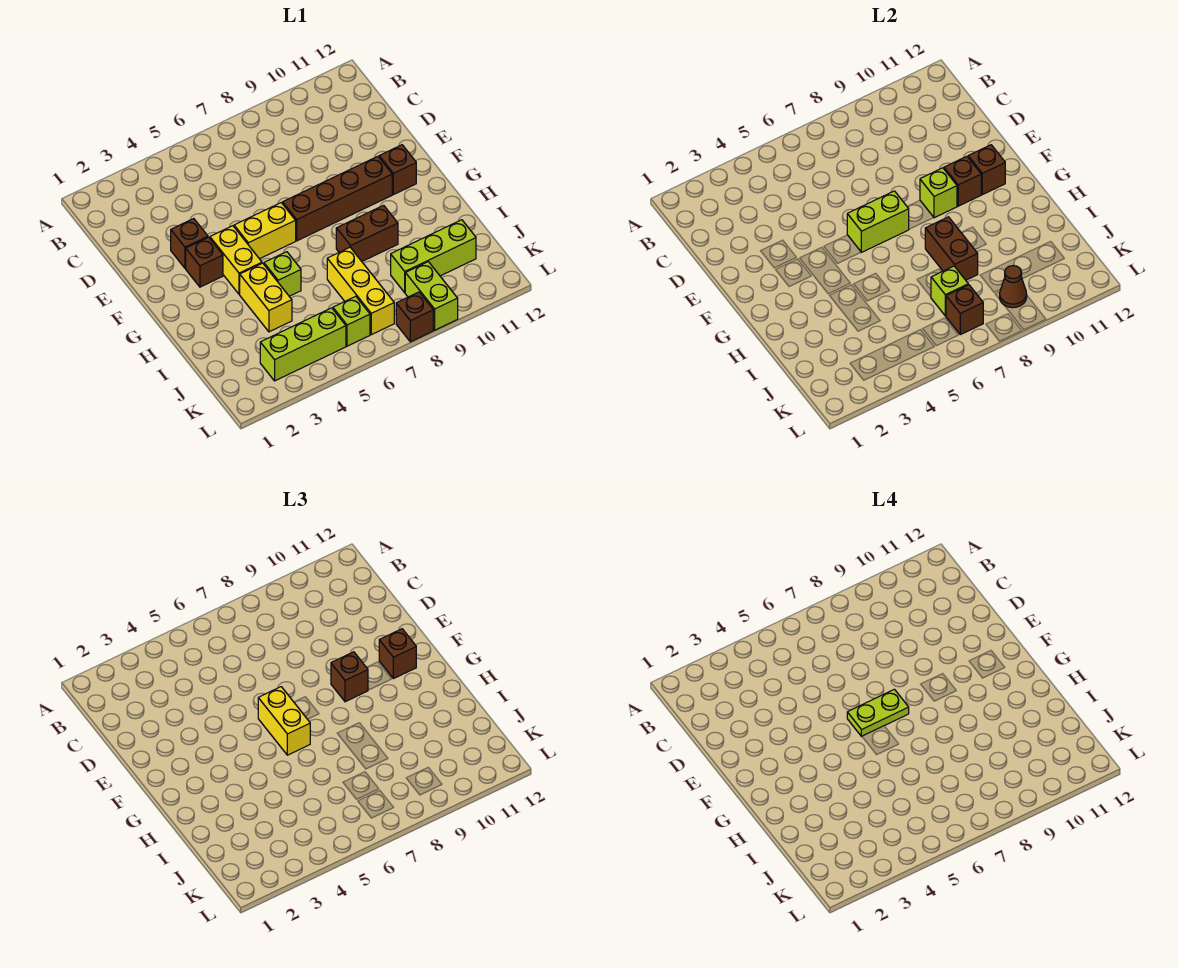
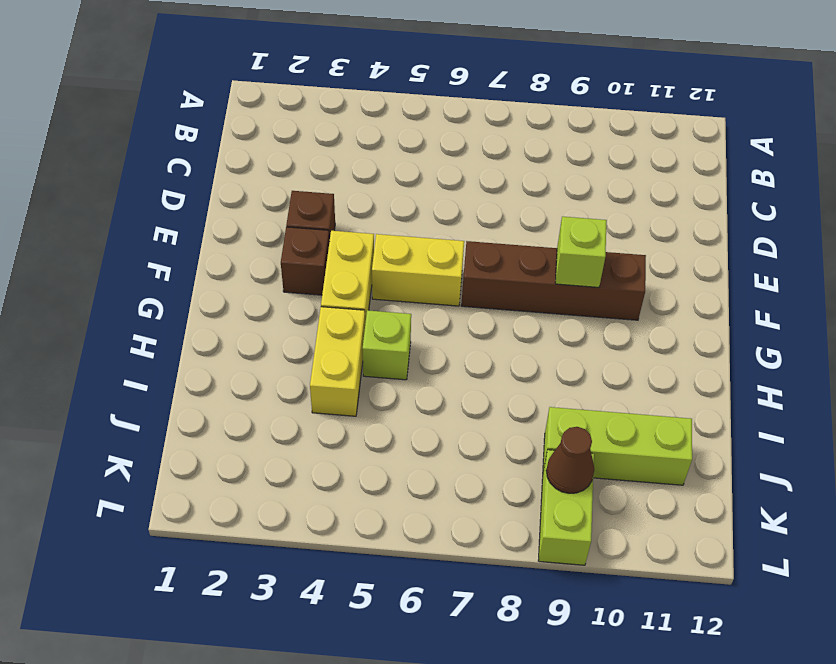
none -> brown brick F11 level 1
none -> brown brick H8:H9 level 1
none -> yellow brick I7:K7 level 1

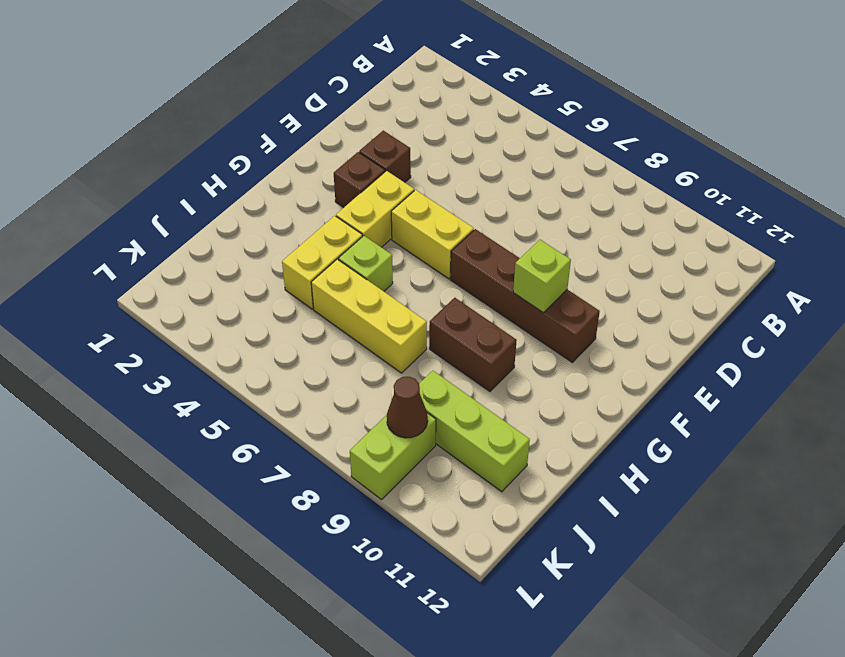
yellow brick I5:I7 level 1 -> yellow brick I7:K7 level 1
none -> brown brick F11 level 1
none -> lime brick K3:K5 level 1
none -> lime brick K6 level 1

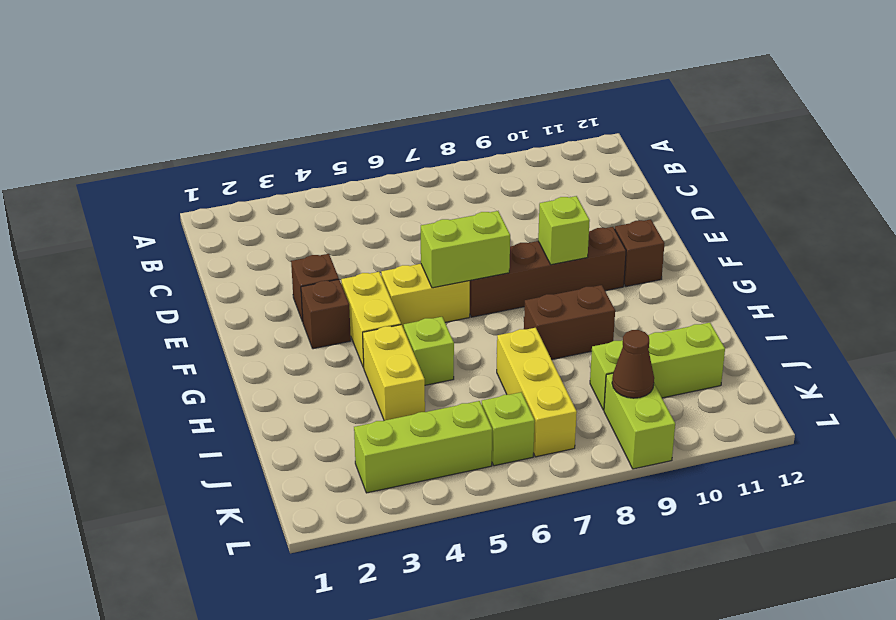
none -> brown brick L8 level 1
none -> brown brick F10 level 2
none -> brown brick F11 level 2

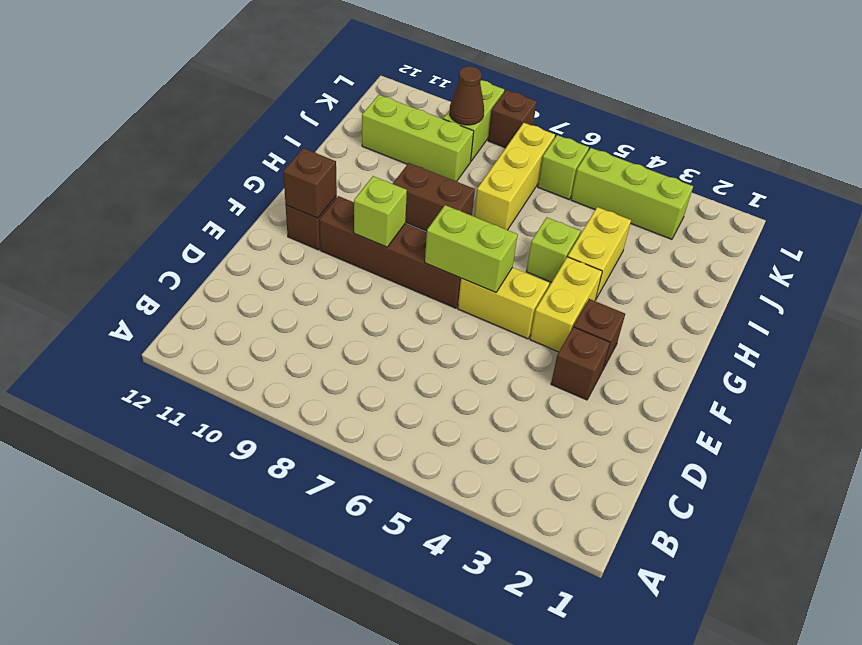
none -> brown brick F10 level 2
none -> brown brick H8:I8 level 2
none -> lime brick J7 level 2

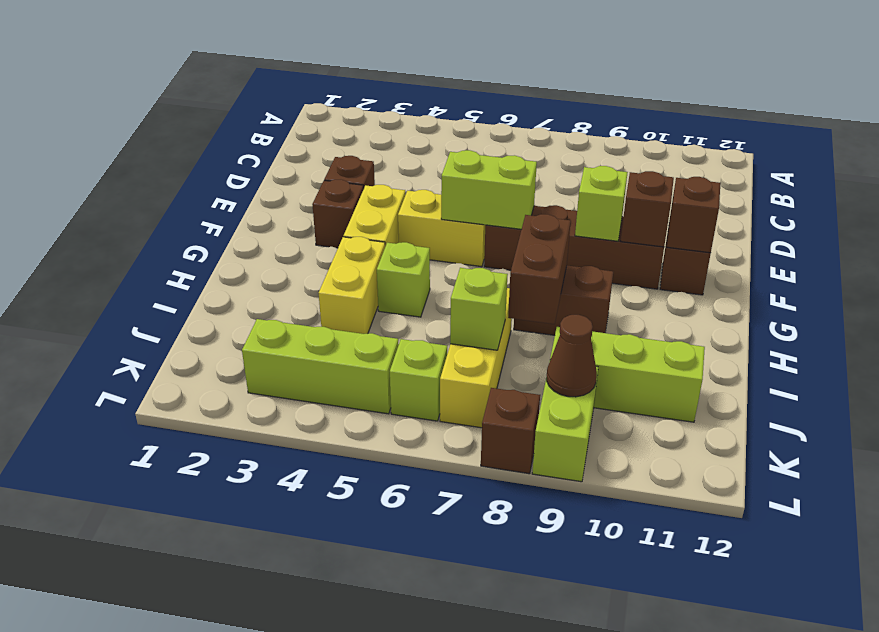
none -> brown brick K7 level 2
none -> yellow brick F6:G6 level 3
none -> brown brick F9 level 3

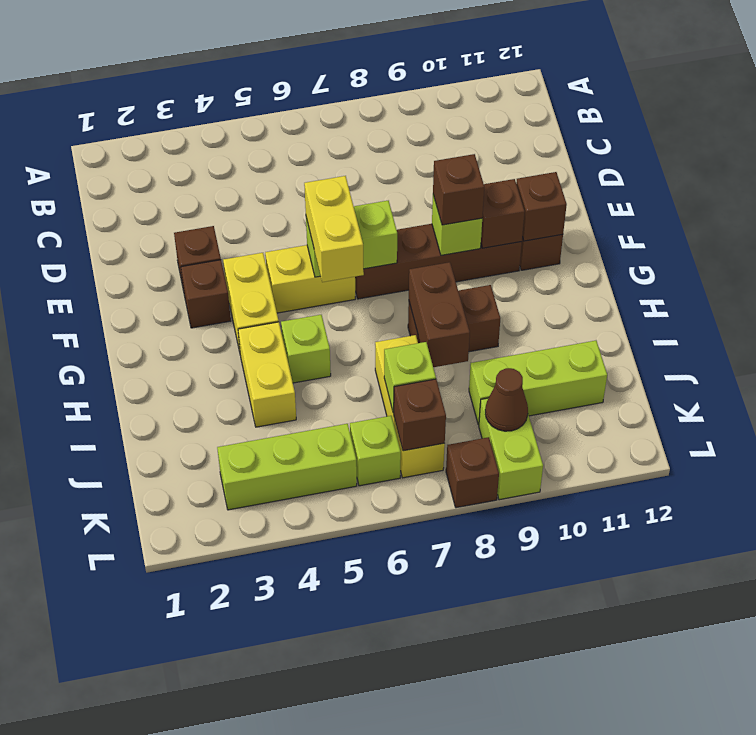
none -> brown brick F11 level 3
none -> lime plate F6:F7 level 4

